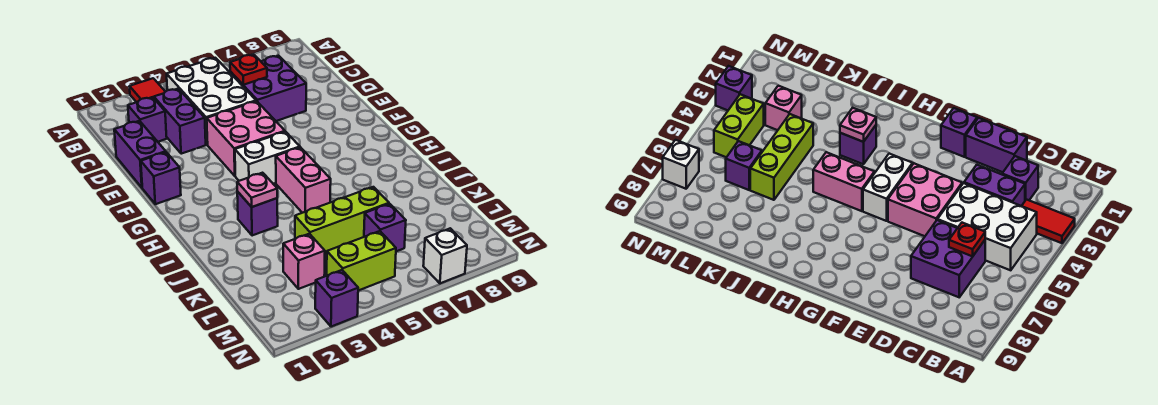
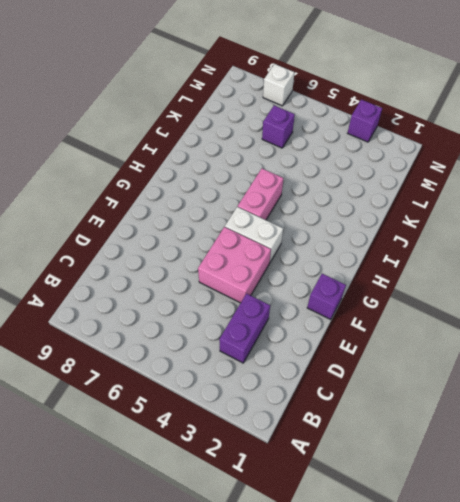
none -> red tile A3:B3 level 1
none -> white brick B4:D5 level 1
none -> purple brick C2 level 1

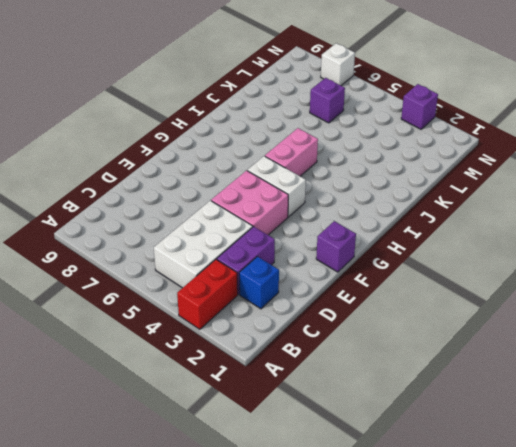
red brick A3:B3 level 1 -> red tile A3:B3 level 1
blue brick C2 level 1 -> purple brick C2 level 1
none -> purple brick C6:D7 level 1
none -> purple brick D1:E1 level 1
none -> purple brick I3 level 1

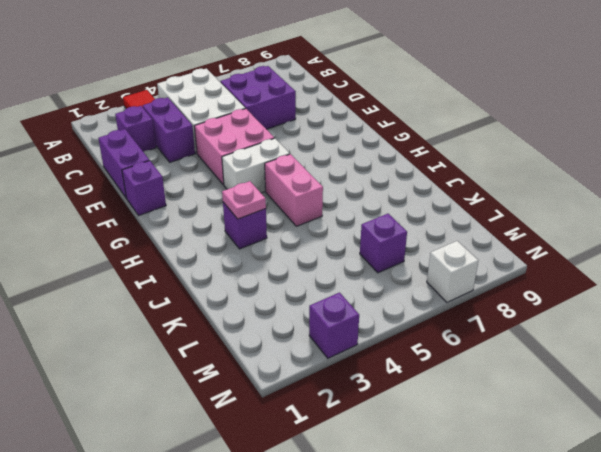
none -> lime brick K4:K6 level 1
none -> pink brick L3 level 1
none -> lime brick M4:M5 level 1

